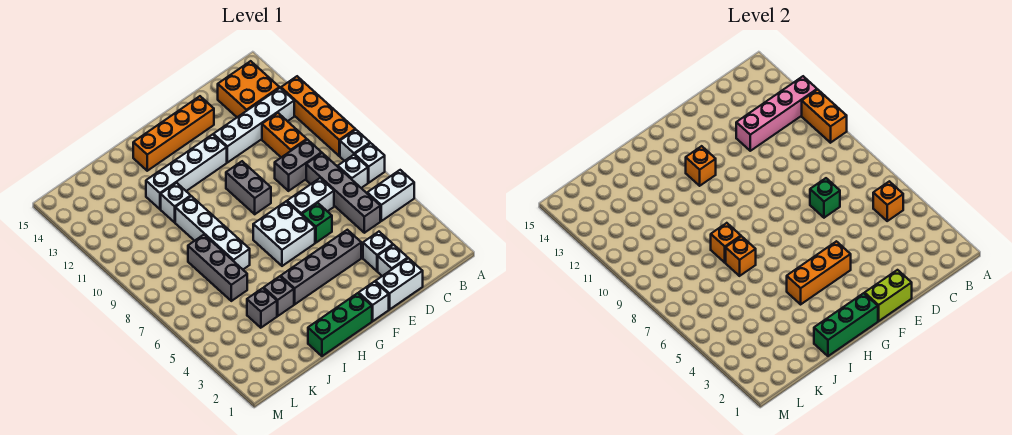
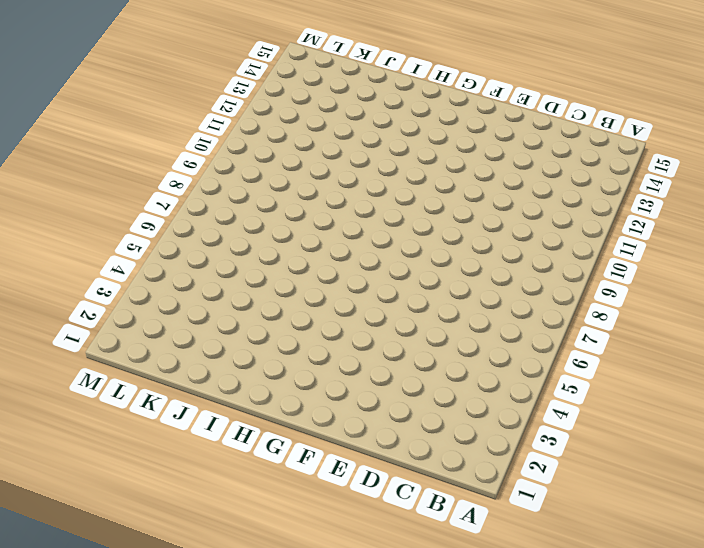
none -> white brick A5:B5 level 1
none -> white brick A7 level 1
none -> white brick A8 level 1
none -> orange brick A9:A12 level 1

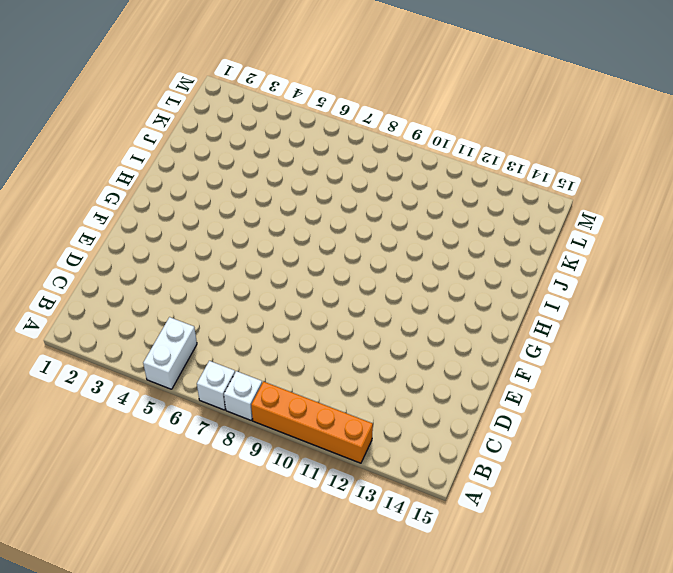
none -> white brick B7 level 1
none -> white brick B12:E12 level 1
none -> orange brick B13:C14 level 1
none -> grey brick C5:C8 level 1

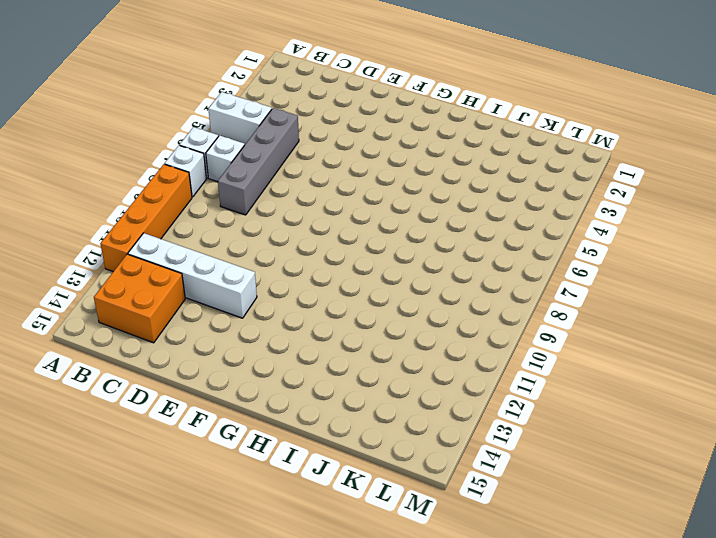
none -> grey brick C9:D9 level 1
none -> orange brick C10:C11 level 1
none -> white brick D1:E1 level 1
none -> white brick D2 level 1

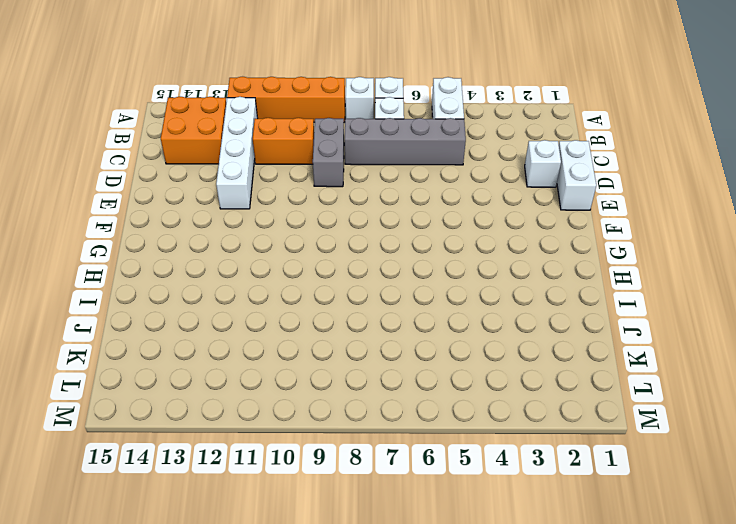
none -> white brick D3 level 1
none -> white brick D7:E7 level 1
none -> grey brick E4:H4 level 1
none -> green brick E6 level 1

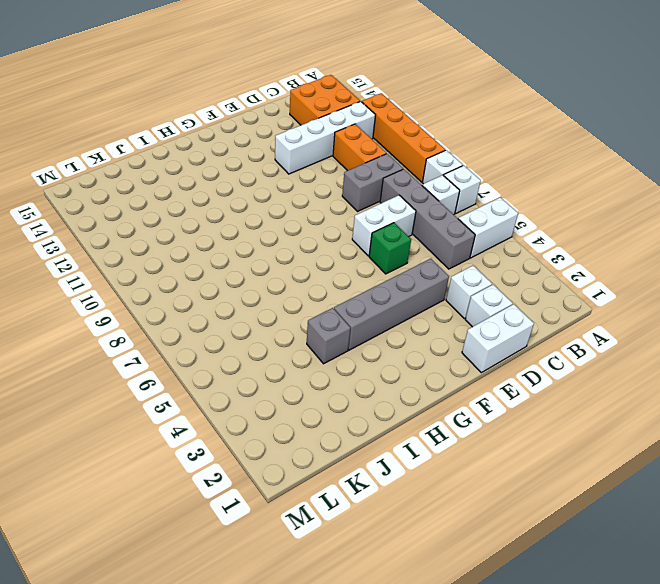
none -> orange brick E14:H14 level 1
none -> white brick F1 level 1
none -> white brick F6:G7 level 1
none -> grey brick F9:F10 level 1

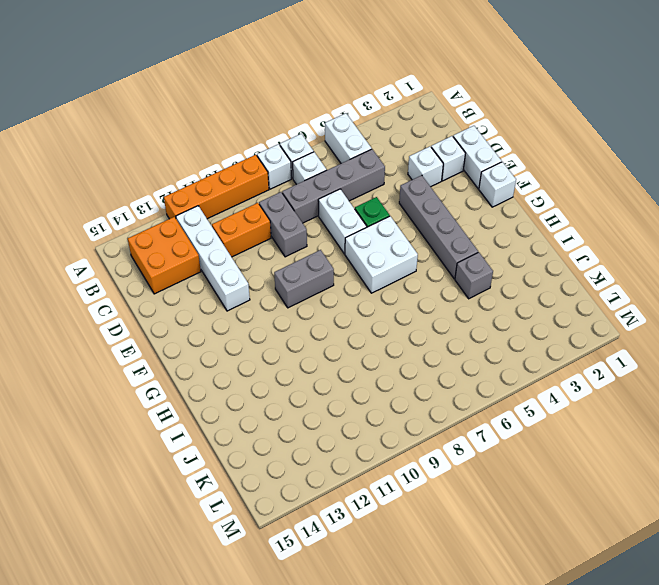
none -> orange brick E14:H14 level 1
none -> white brick F12:I12 level 1
none -> green brick G1:I1 level 1
none -> white brick I7:I10 level 1

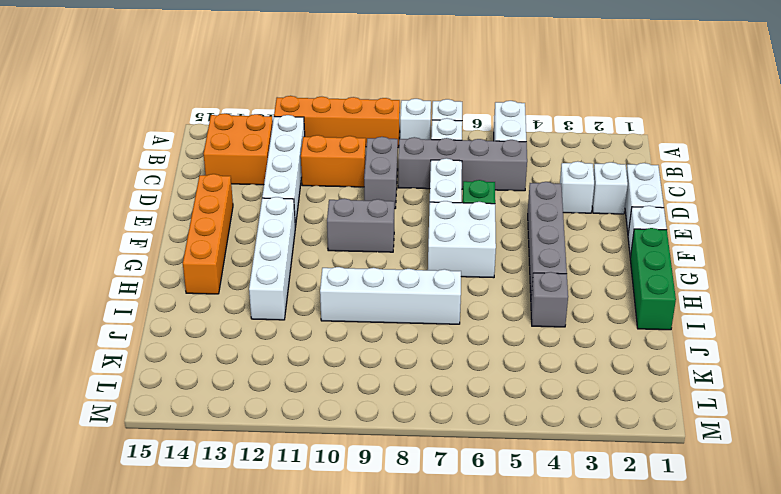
none -> white brick I11 level 1
none -> grey brick J4 level 1
none -> grey brick J6:J8 level 1
none -> orange brick A10:A11 level 2

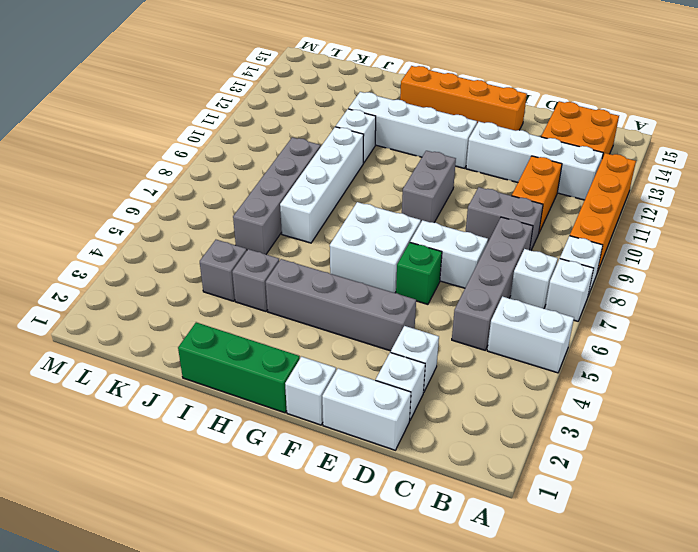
grey brick J6:J9 level 1 -> grey brick J6:J8 level 1
none -> orange brick A10:A11 level 2
none -> pink brick A12:D12 level 2
none -> orange brick B5 level 2
none -> green brick D7 level 2

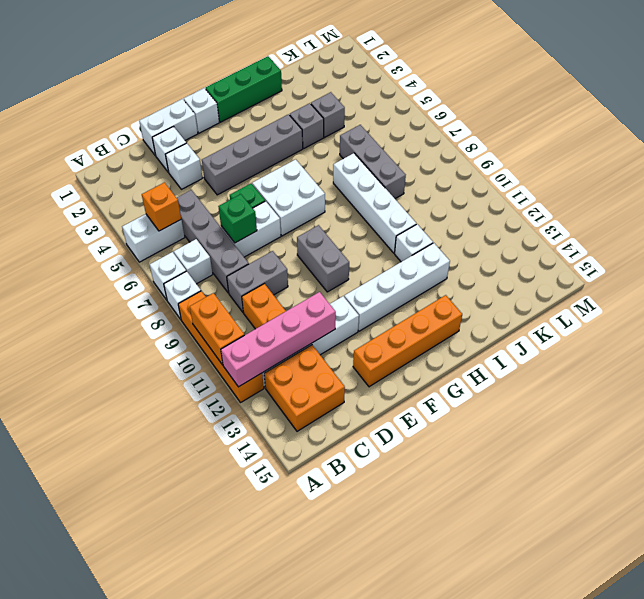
none -> lime brick E1:F1 level 2
none -> orange brick F4:H4 level 2
none -> green brick G1:I1 level 2
none -> orange brick G12 level 2

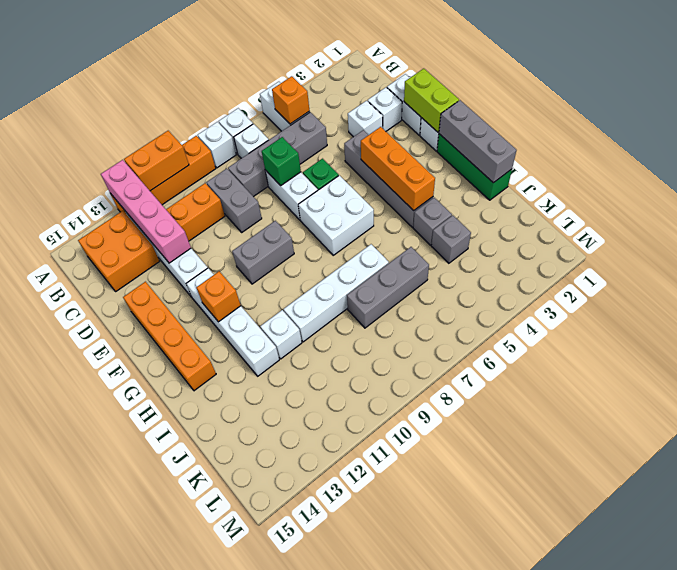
grey brick G1:I1 level 2 -> green brick G1:I1 level 2
none -> orange brick I7 level 2
none -> orange brick I8 level 2

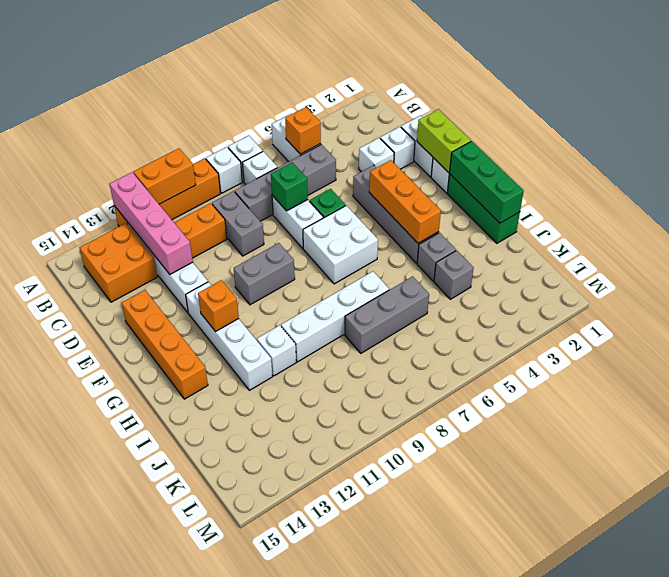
none -> orange brick I7 level 2
none -> orange brick I8 level 2

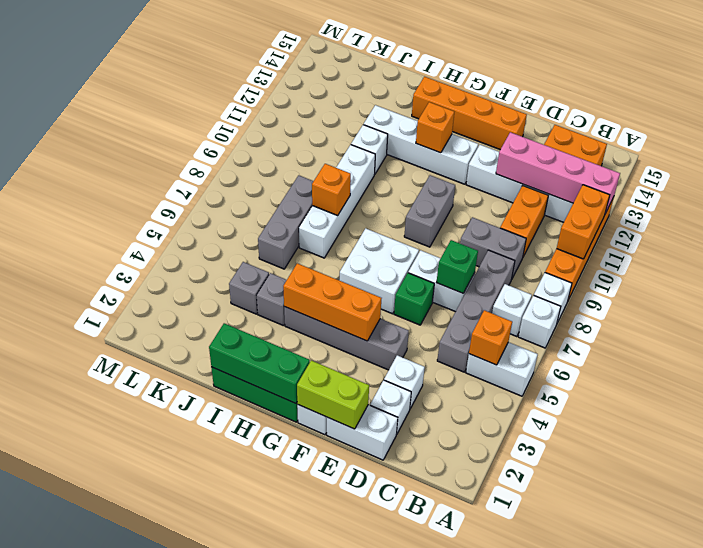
none -> orange brick I7 level 2

